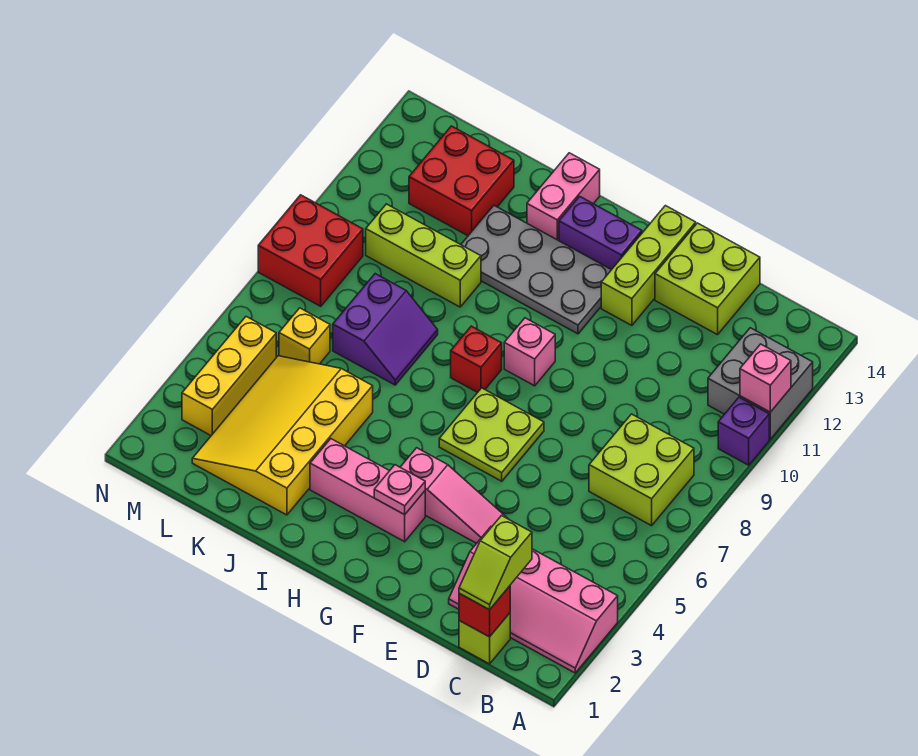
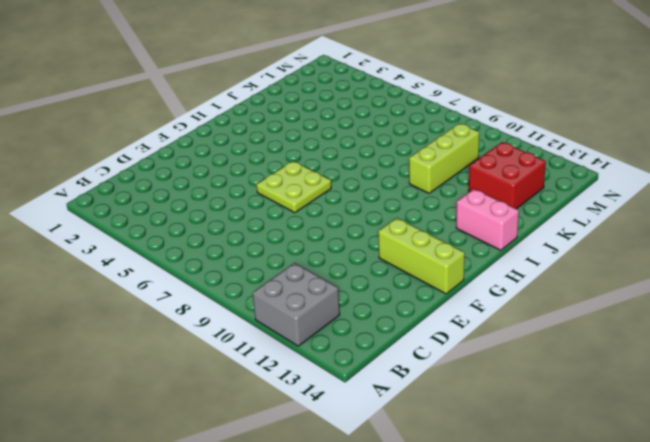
none -> pink slope A2:D3 level 1 top 3
none -> purple brick A10 level 1
none -> lime brick B7:C8 level 1

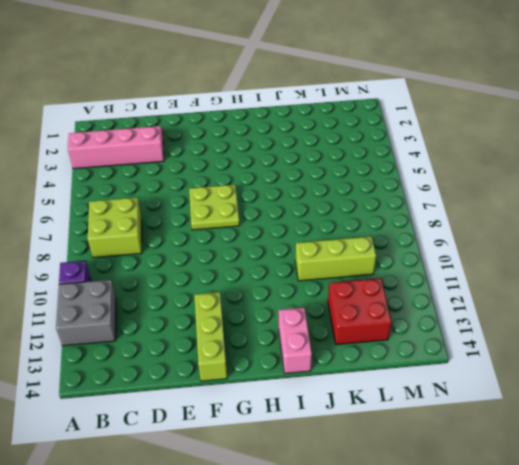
none -> lime brick C1 level 1
none -> lime brick D13:E14 level 1
none -> pink slope E4:G4 level 1 top G

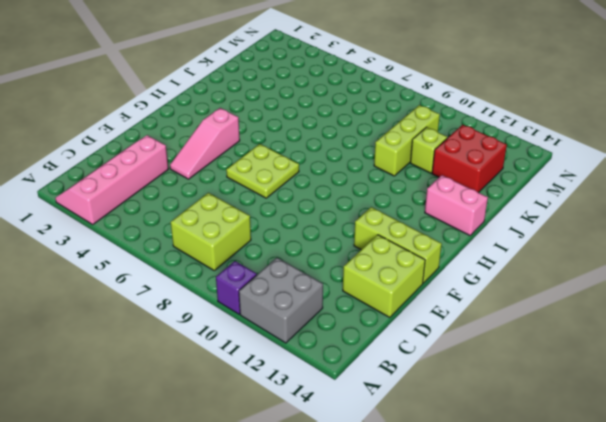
lime brick K11 level 1 -> lime brick C1 level 1
none -> pink brick G3:I3 level 1
none -> pink brick G9 level 1
none -> grey plate G11:J12 level 1

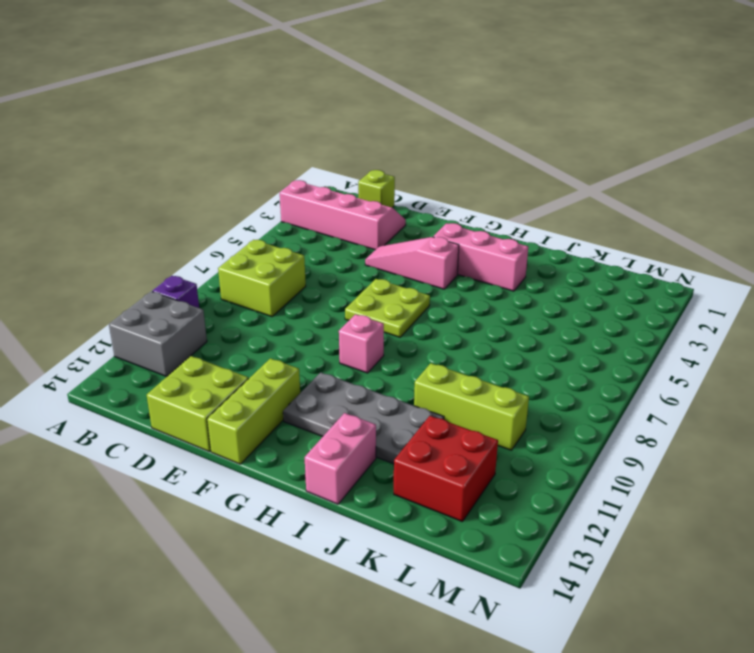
none -> purple brick G13:H13 level 1
none -> red brick H8 level 1
none -> yellow slope J2:L5 level 1 top J

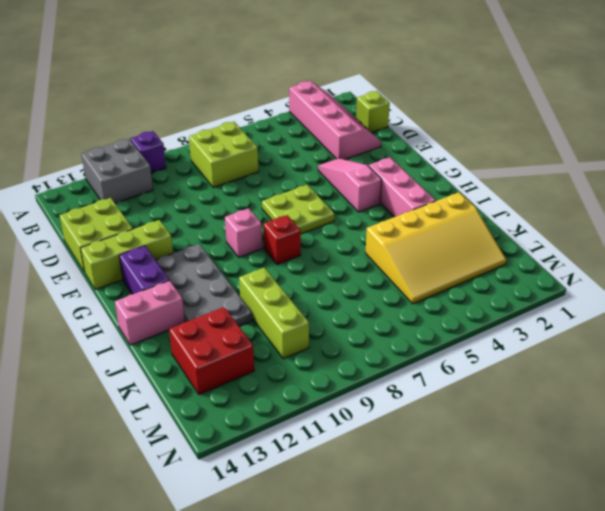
none -> purple slope J7:K8 level 1 top K
none -> yellow brick L6 level 1
none -> yellow brick M3:M5 level 1

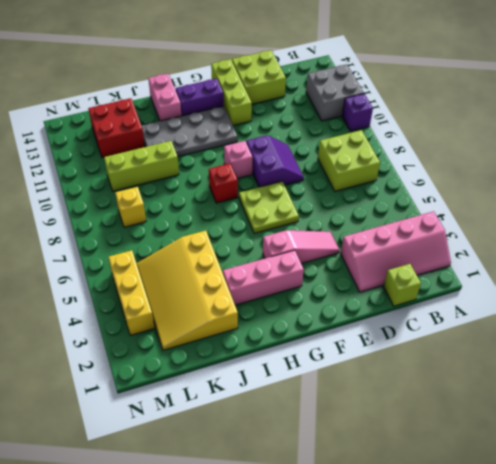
purple slope E8:F9 level 1 top F -> purple slope J7:K8 level 1 top K
yellow brick L8 level 1 -> yellow brick L6 level 1
none -> red brick M8:N9 level 1
none -> pink brick A11 level 2
none -> red brick C1 level 2

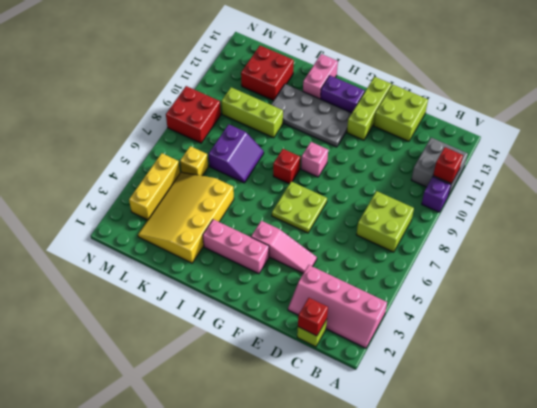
red brick A11 level 2 -> pink brick A11 level 2
none -> pink plate G3 level 2
none -> lime slope C1:C2 level 3 top 2

